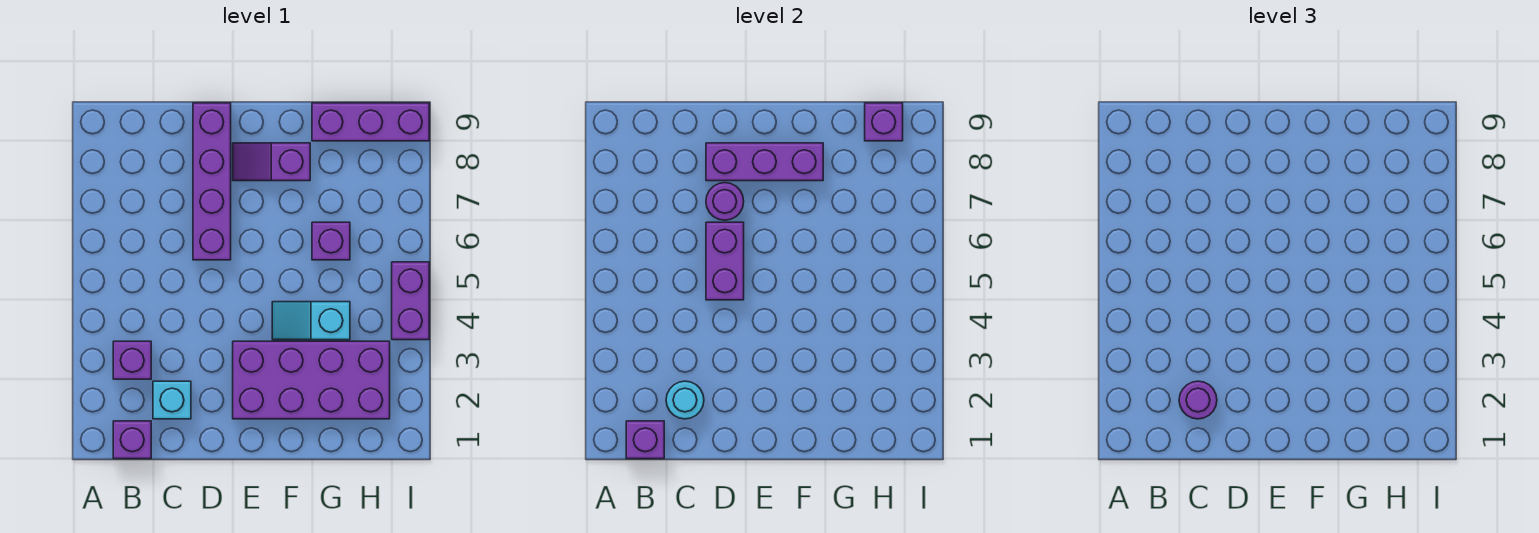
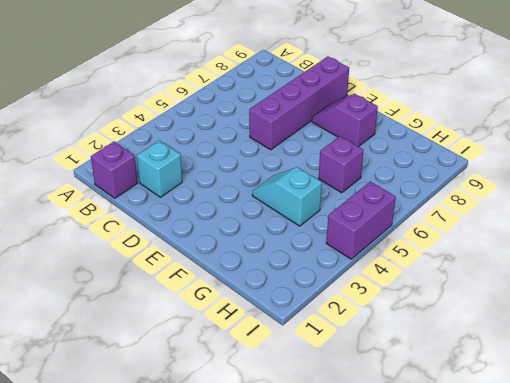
none -> purple brick B3 level 1
none -> purple brick E2:H3 level 1
none -> purple brick G9:I9 level 1

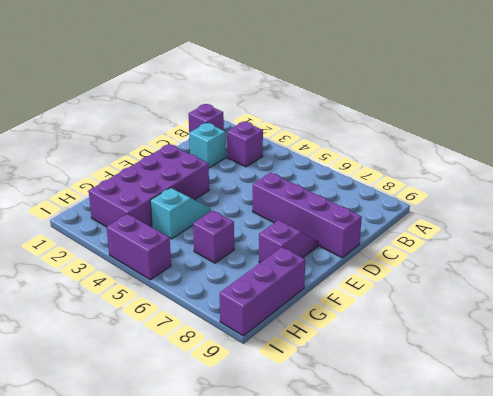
none -> purple brick B1 level 2
none -> cyan round brick C2 level 2
none -> purple brick D5:D6 level 2

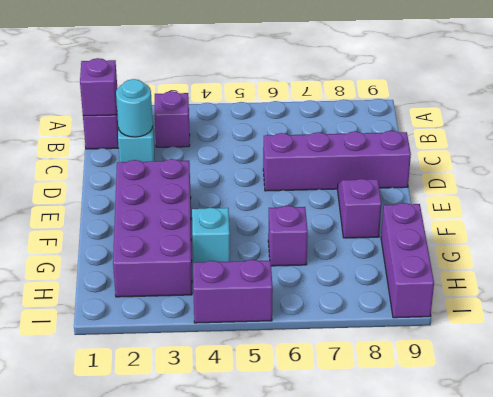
none -> purple brick D5:D6 level 2
none -> purple round brick D7 level 2
none -> purple brick D8:F8 level 2

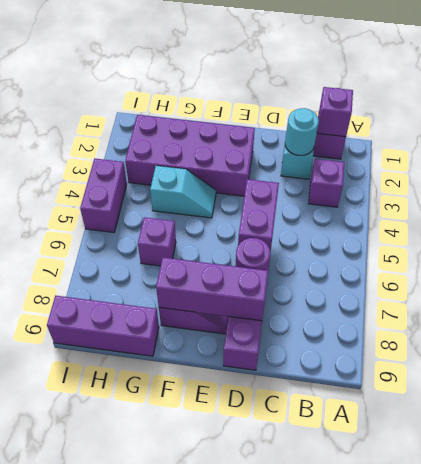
none -> purple brick H9 level 2
none -> purple round brick C2 level 3

